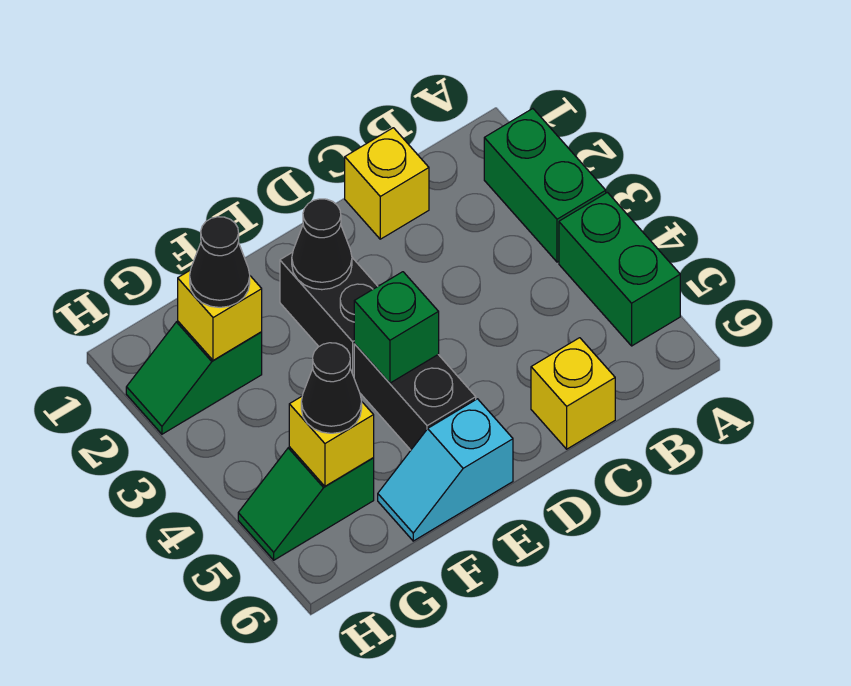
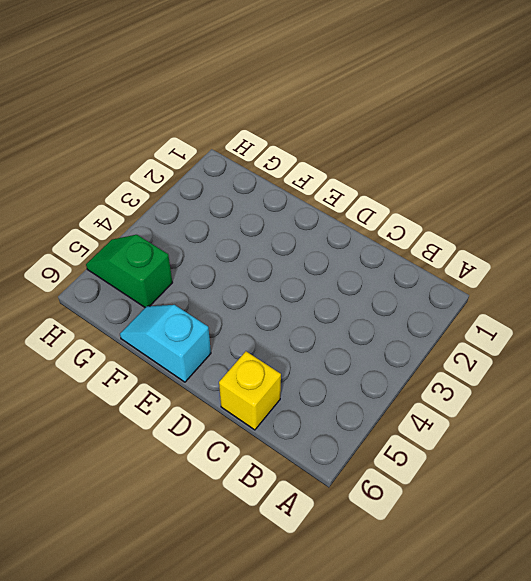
none -> green brick A2:A3 level 1
none -> green brick A4:A5 level 1
none -> yellow brick C1 level 1

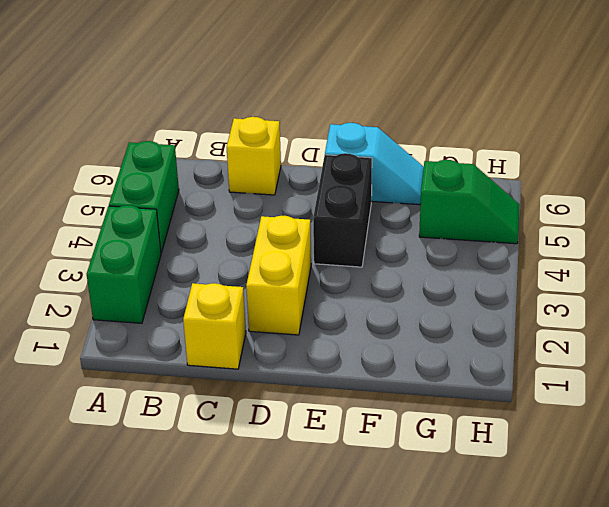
yellow brick D2:D3 level 1 -> none
none -> black brick E2:E3 level 1
none -> green slope G2:H2 level 1 top G
none -> black cone E2 level 2

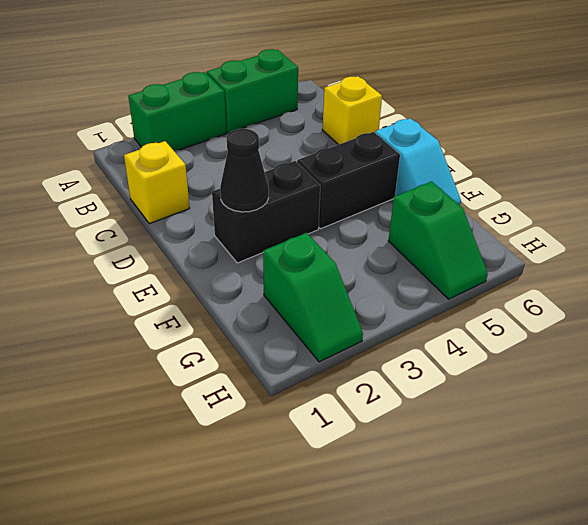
none -> green brick E4 level 2
none -> yellow brick G2 level 2
none -> yellow brick G5 level 2

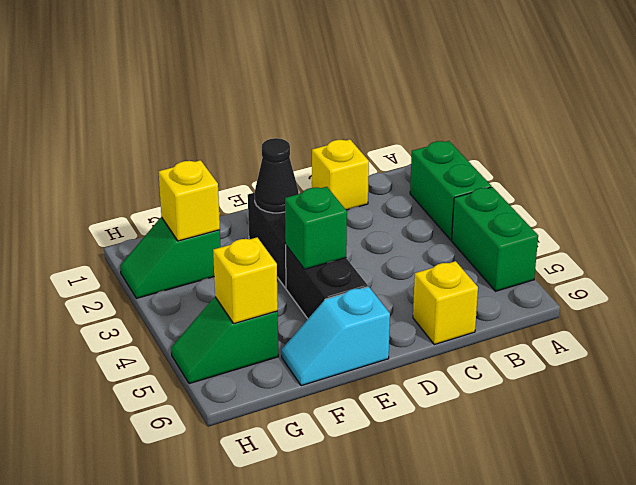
none -> black cone G2 level 3
none -> black cone G5 level 3

